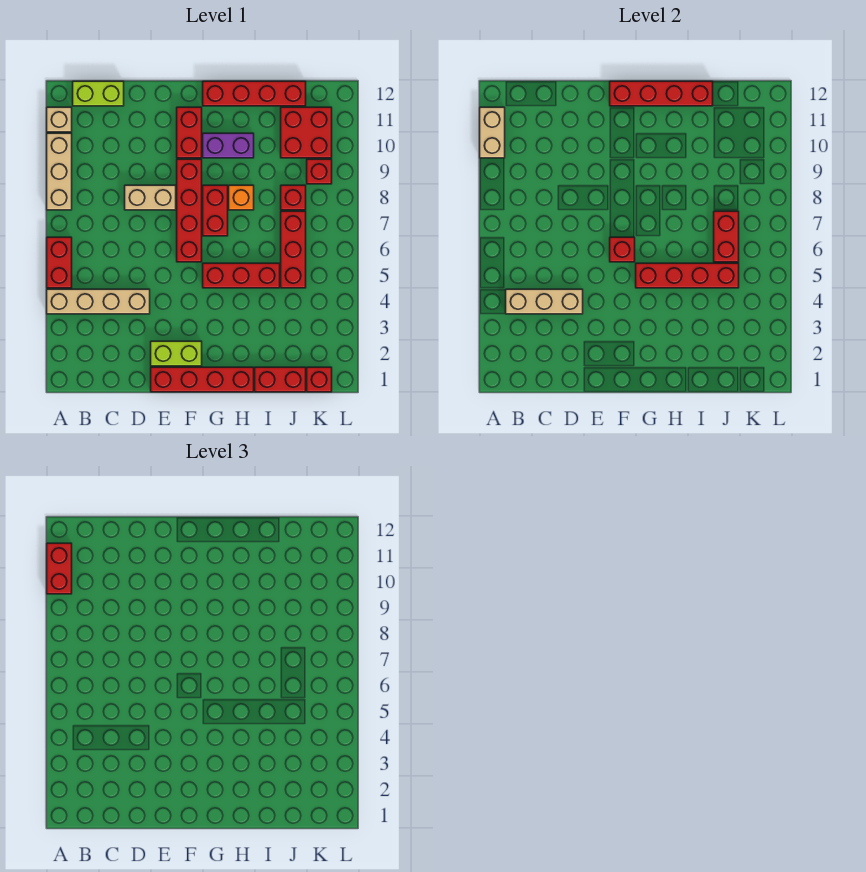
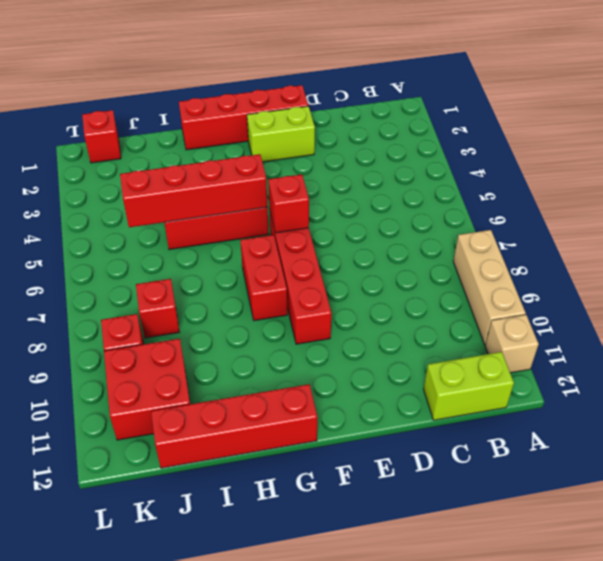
none -> tan brick A4:D4 level 1
none -> red brick A5:A6 level 1
none -> tan brick D8:E8 level 1

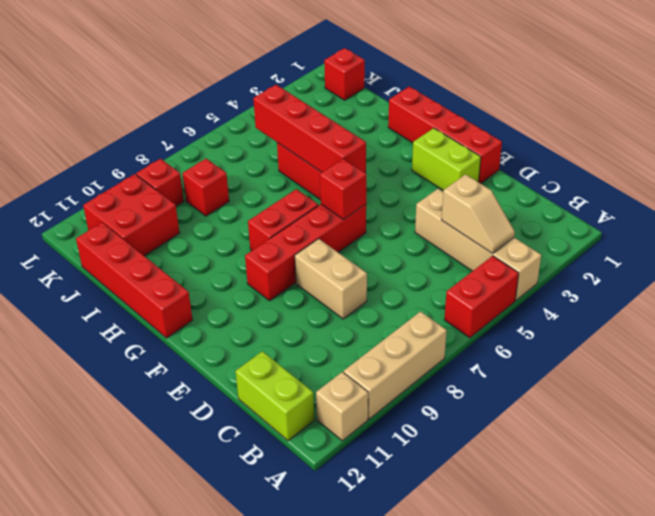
tan slope B4:C4 level 2 top C -> tan brick B4:D4 level 2
none -> red brick F10:F11 level 1
none -> purple brick G10:H10 level 1
none -> orange brick H8 level 1

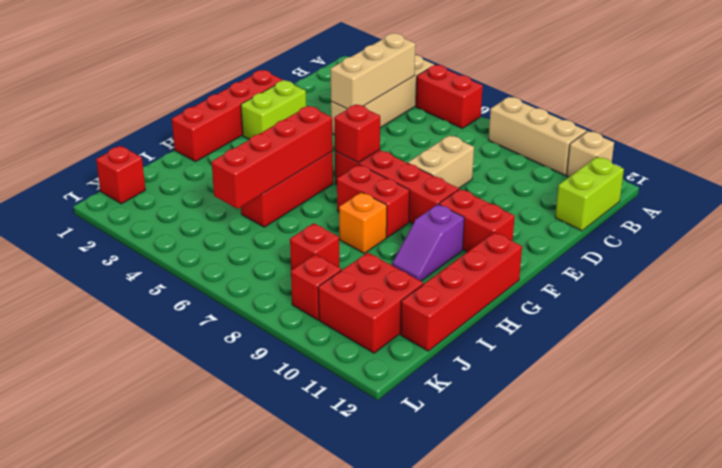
purple slope G10:H10 level 1 top G -> purple brick G10:H10 level 1
none -> red brick I1:J1 level 1
none -> red brick J5:J7 level 1
none -> tan brick A10:A11 level 2

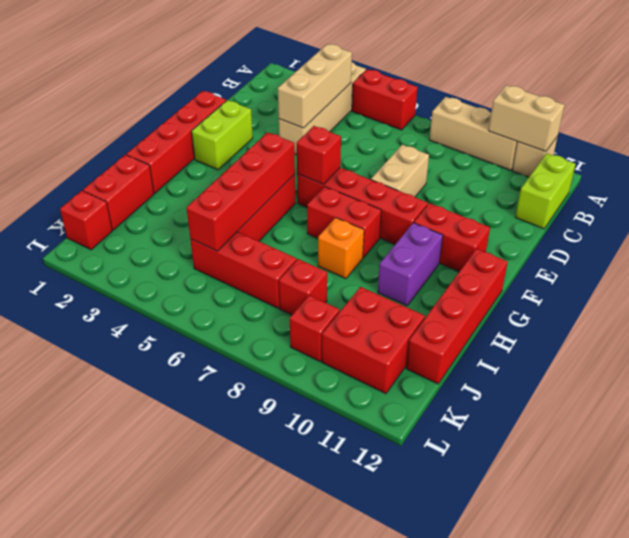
none -> red brick F12:I12 level 2
none -> red brick J6:J7 level 2
none -> red brick A10:A11 level 3

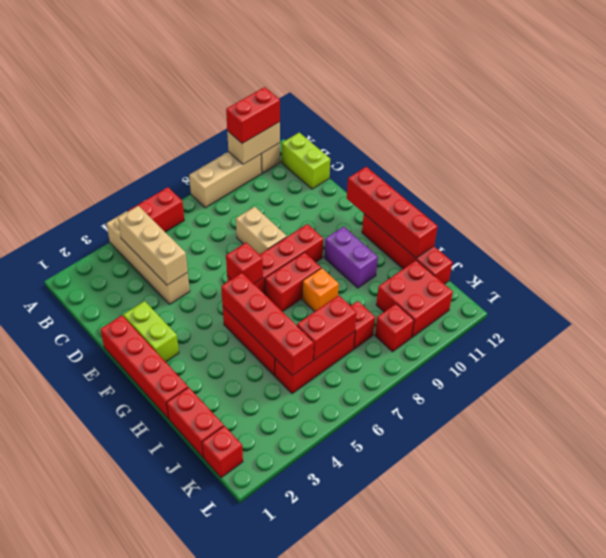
none -> red brick F10:F11 level 1

